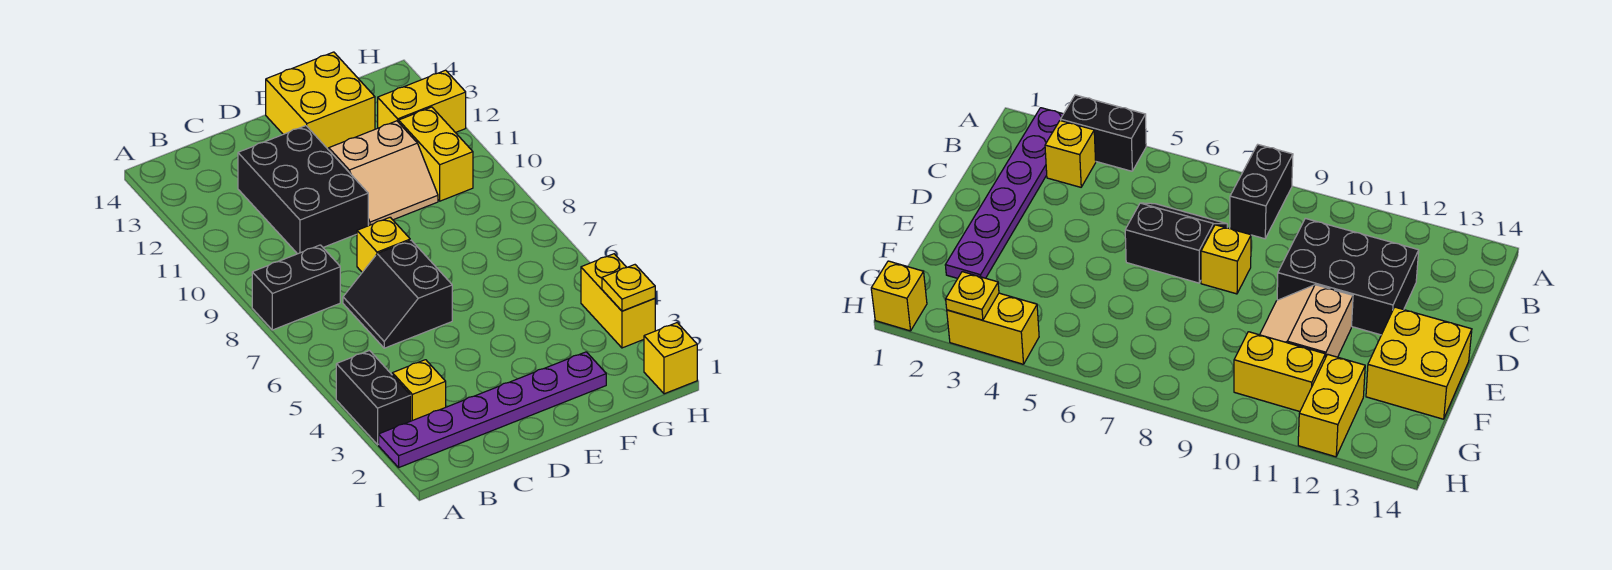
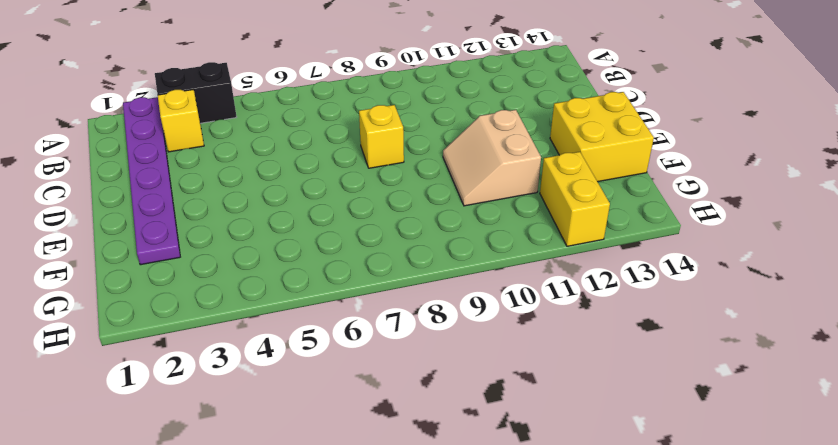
none -> black brick A8:B8 level 1
none -> black slope C6:D7 level 1 top D
none -> black brick C10:D12 level 1

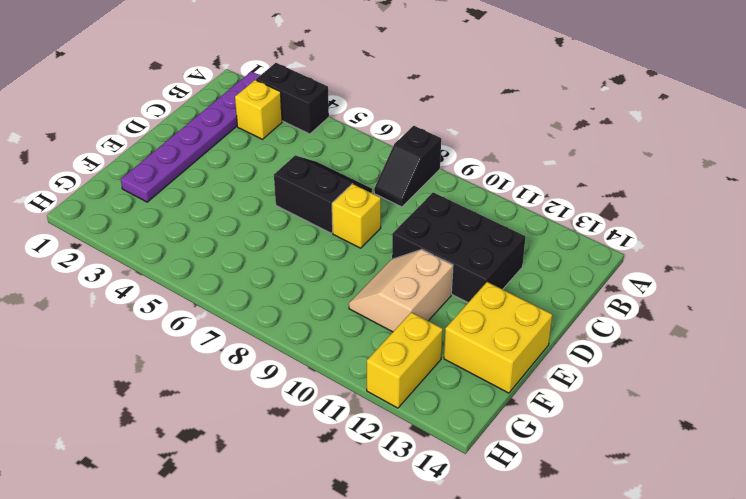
black slope A8:B8 level 1 top A -> black brick A8:B8 level 1
none -> yellow brick G10:G11 level 1
none -> yellow brick H1 level 1
none -> yellow brick H3:H4 level 1

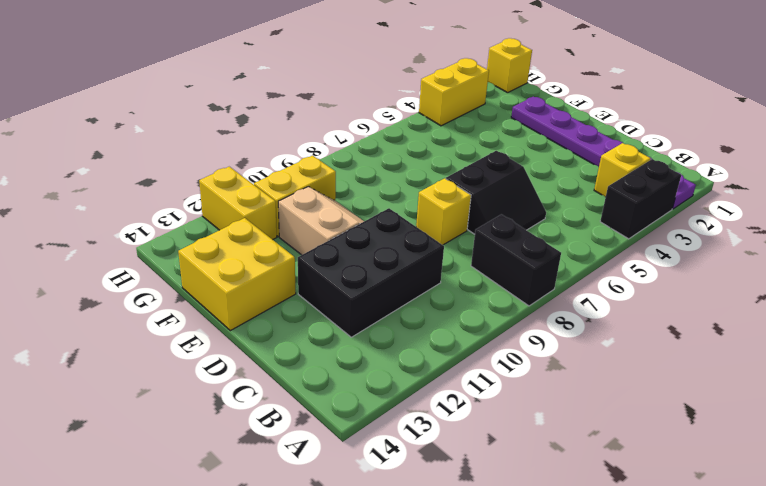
none -> yellow plate H3 level 2

